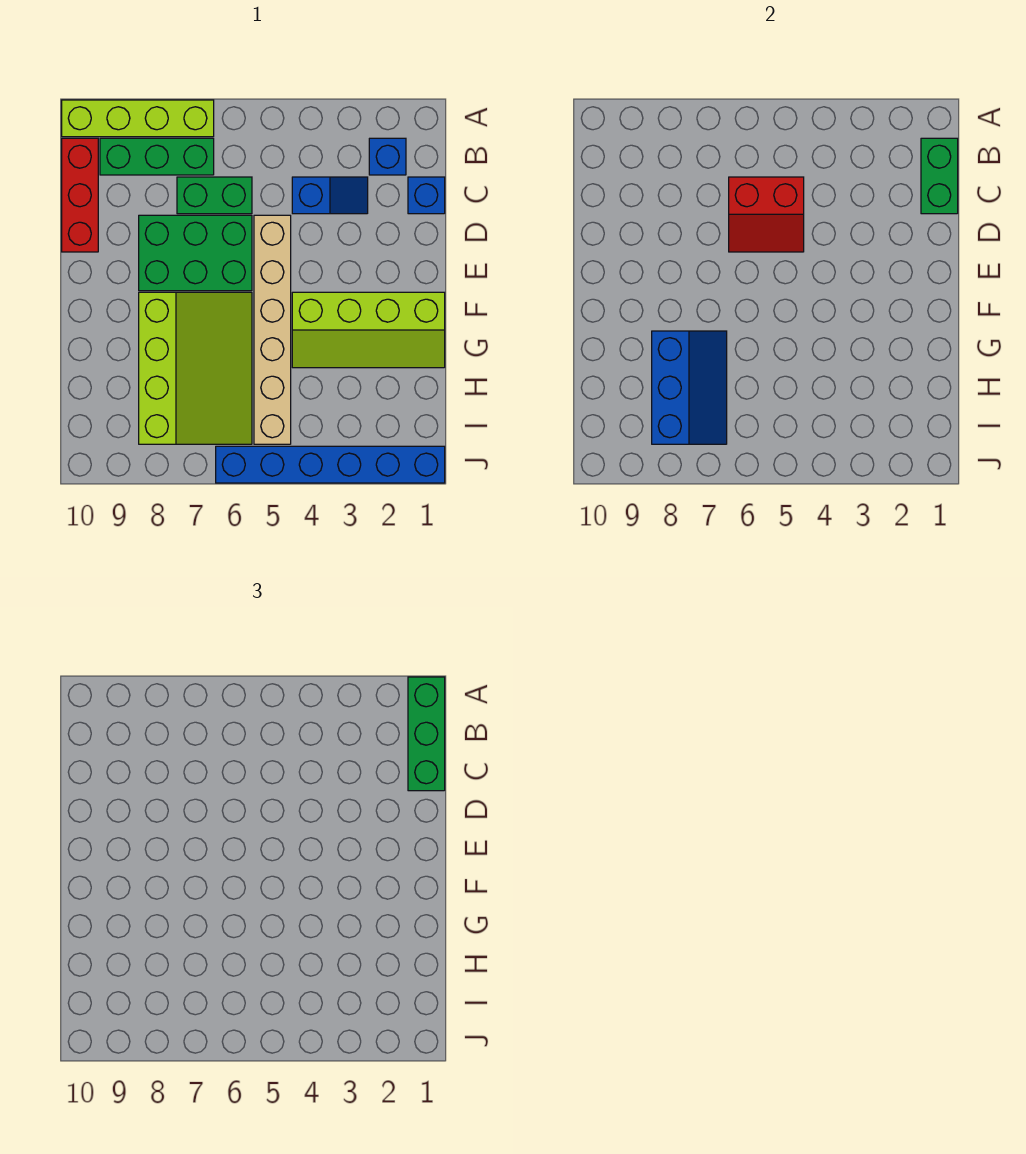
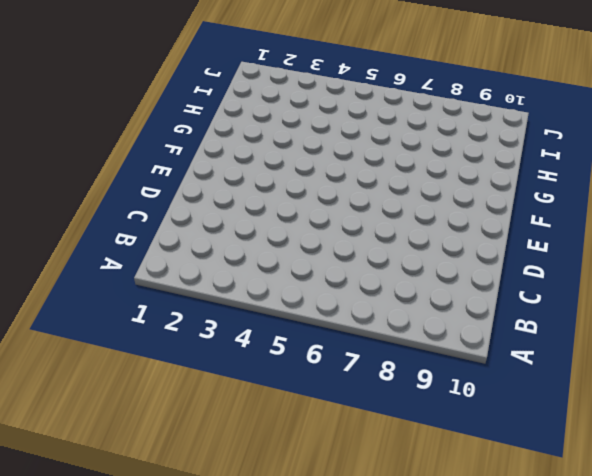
none -> lime brick A7:A10 level 1
none -> blue brick B2 level 1
none -> green brick B7:B9 level 1

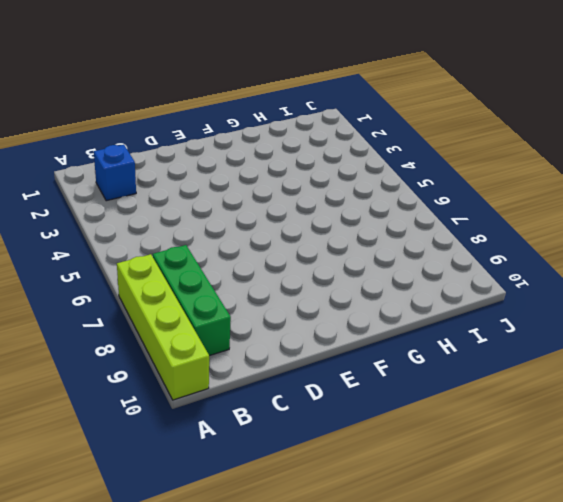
none -> red brick B10:D10 level 1
none -> blue brick C1 level 1
none -> blue slope C3:C4 level 1 top 4

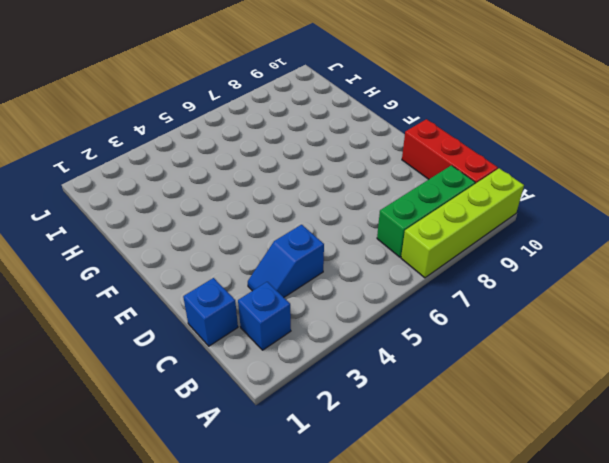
none -> green brick C6:C7 level 1
none -> tan brick D5:I5 level 1
none -> green brick D6:E8 level 1

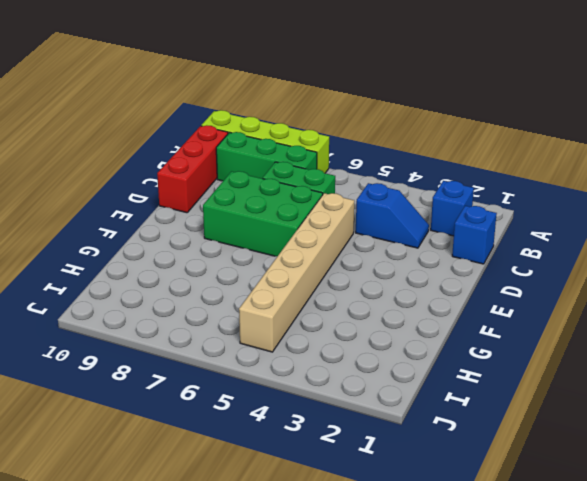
none -> lime slope F1:G4 level 1 top F
none -> lime slope F6:I8 level 1 top 8
none -> blue brick J1:J6 level 1

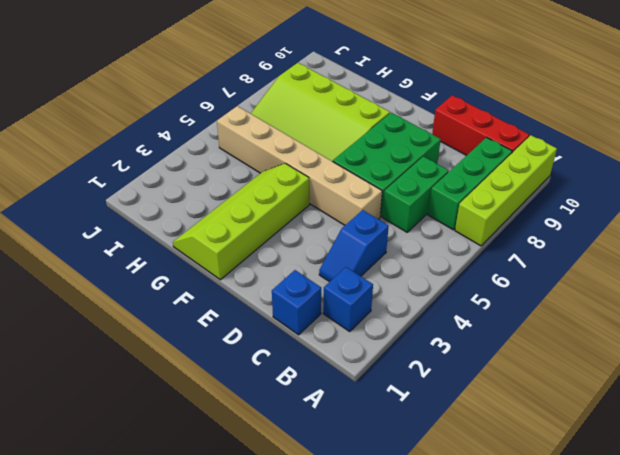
none -> blue brick J1:J6 level 1
none -> green brick B1:C1 level 2
none -> red slope C5:D6 level 2 top C

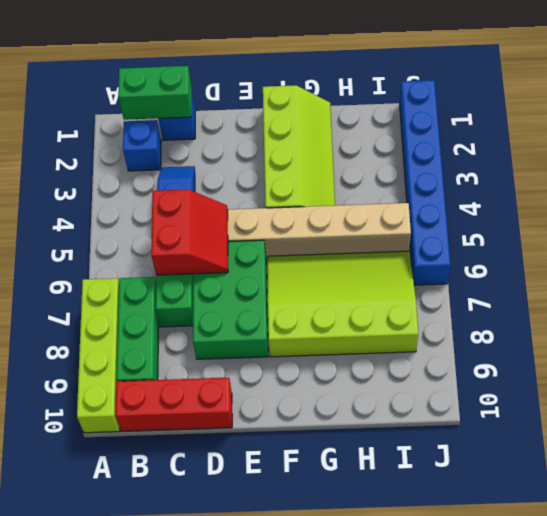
none -> blue slope G7:I8 level 2 top 8
none -> green brick A1:C1 level 3

